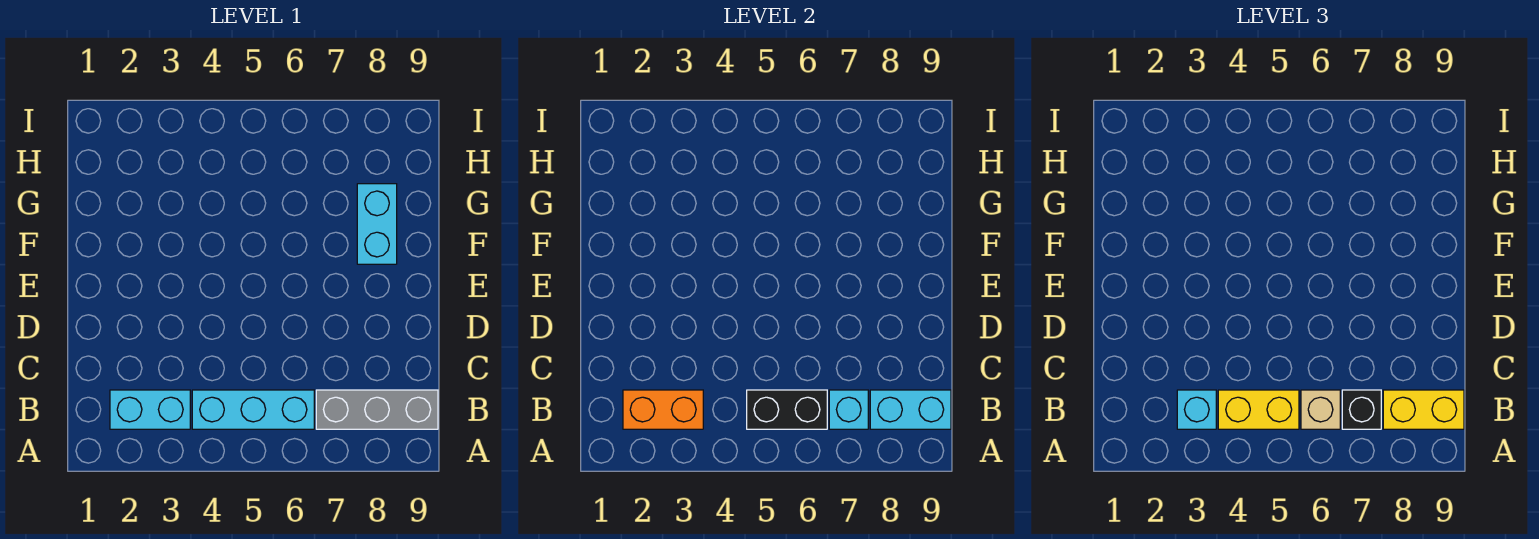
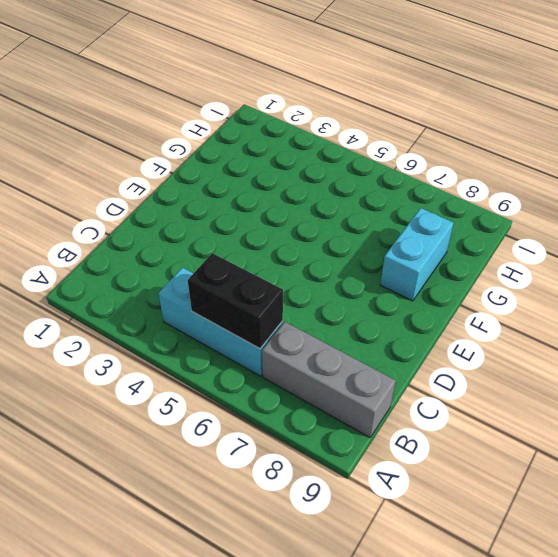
none -> cyan brick B2:B3 level 1
none -> orange brick B2:B3 level 2
none -> cyan brick B7 level 2

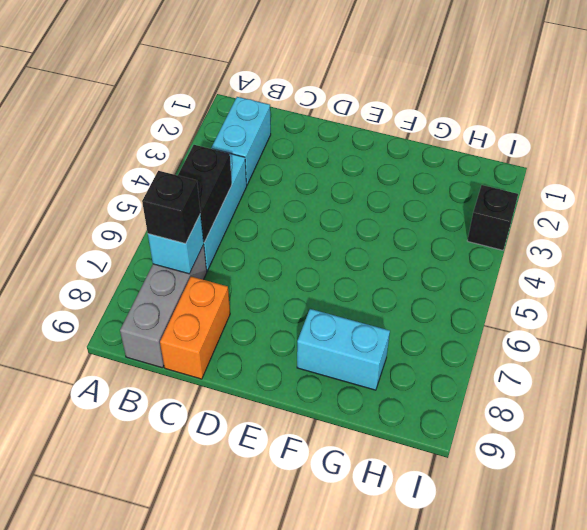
orange brick C8:C9 level 1 -> orange brick B2:B3 level 2
black brick I3 level 1 -> none
none -> cyan brick B8:B9 level 2
none -> cyan brick B3 level 3
none -> yellow brick B4:B5 level 3

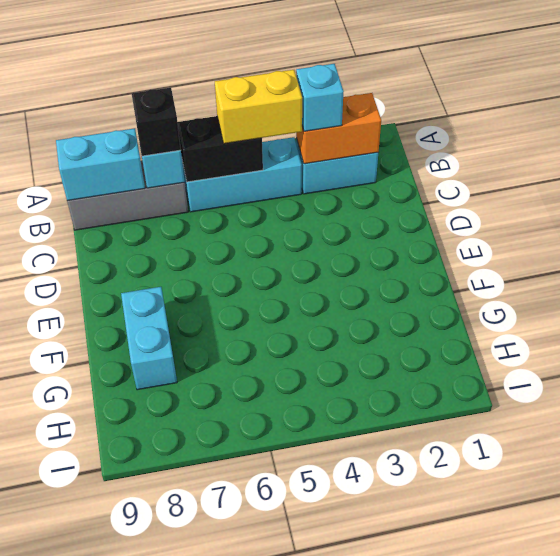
none -> tan brick B6 level 3
none -> yellow brick B8:B9 level 3

